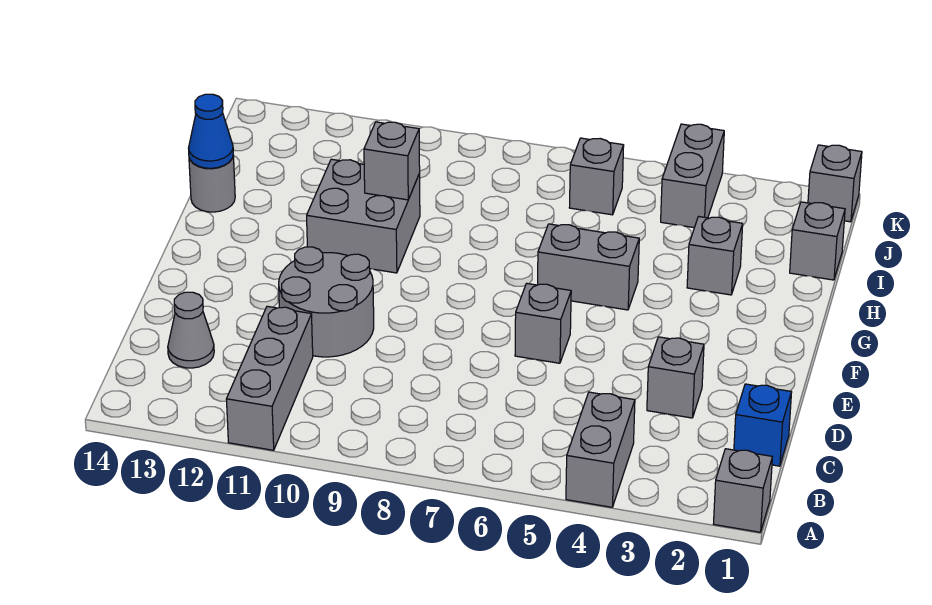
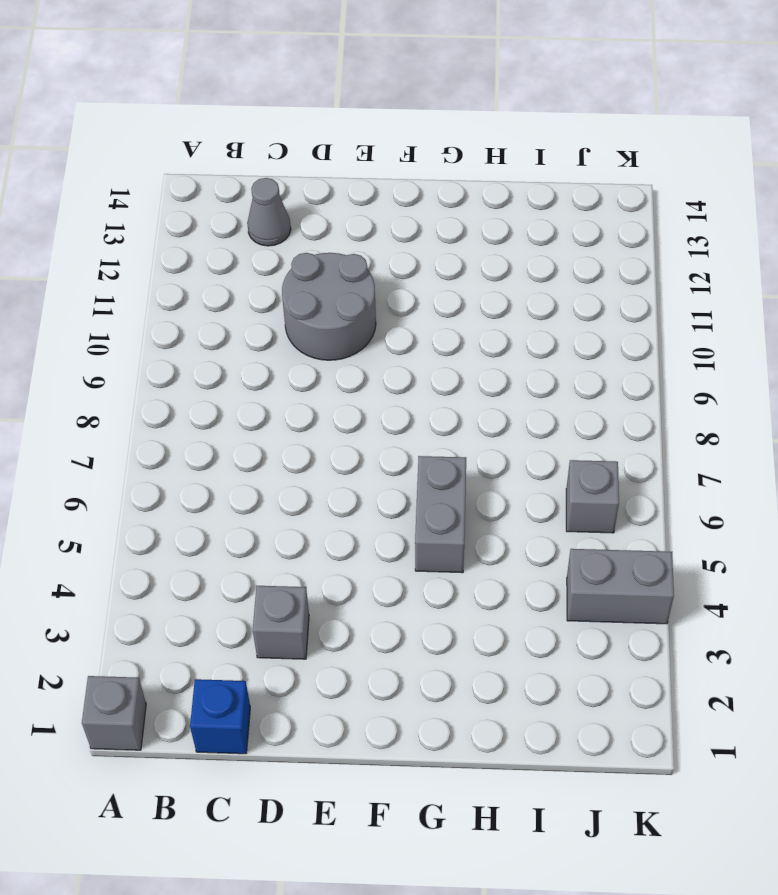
none -> grey brick A4:B4 level 1
none -> grey brick A11:C11 level 1
none -> grey brick E6 level 1

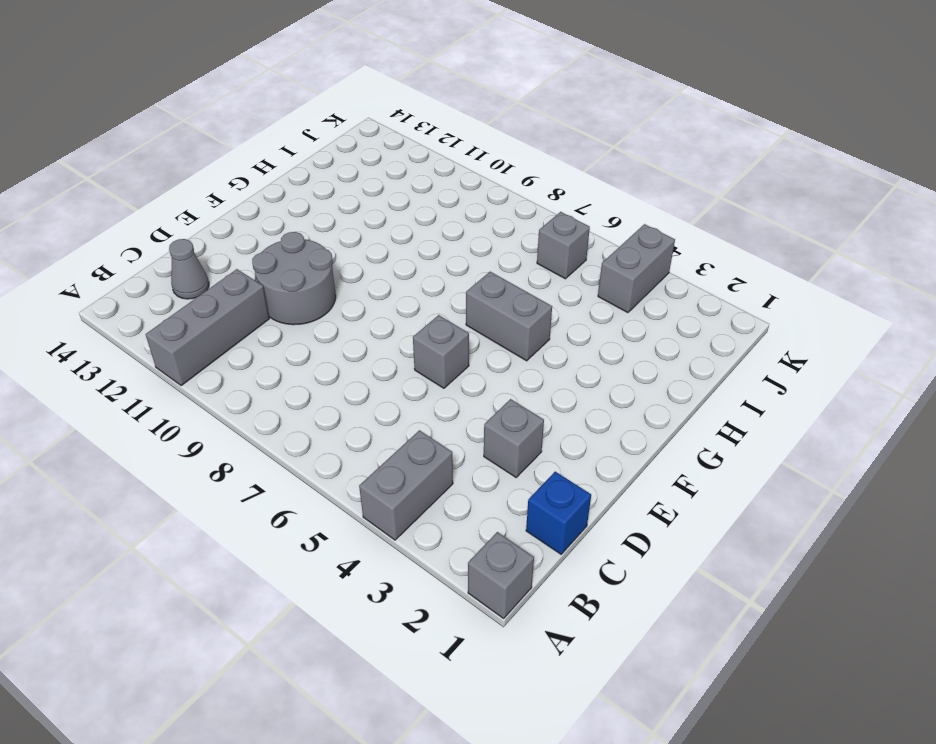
none -> grey brick G10:H11 level 1
none -> grey brick H3 level 1
none -> grey round brick H14 level 1

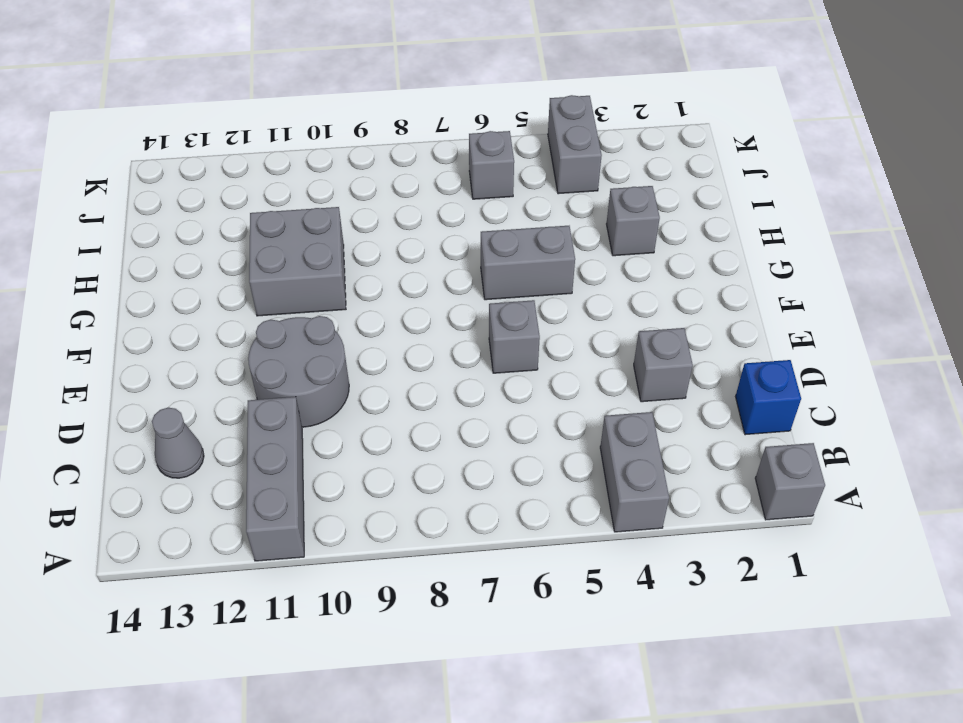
none -> grey round brick H14 level 1
none -> grey brick I1 level 1
none -> grey brick K1 level 1

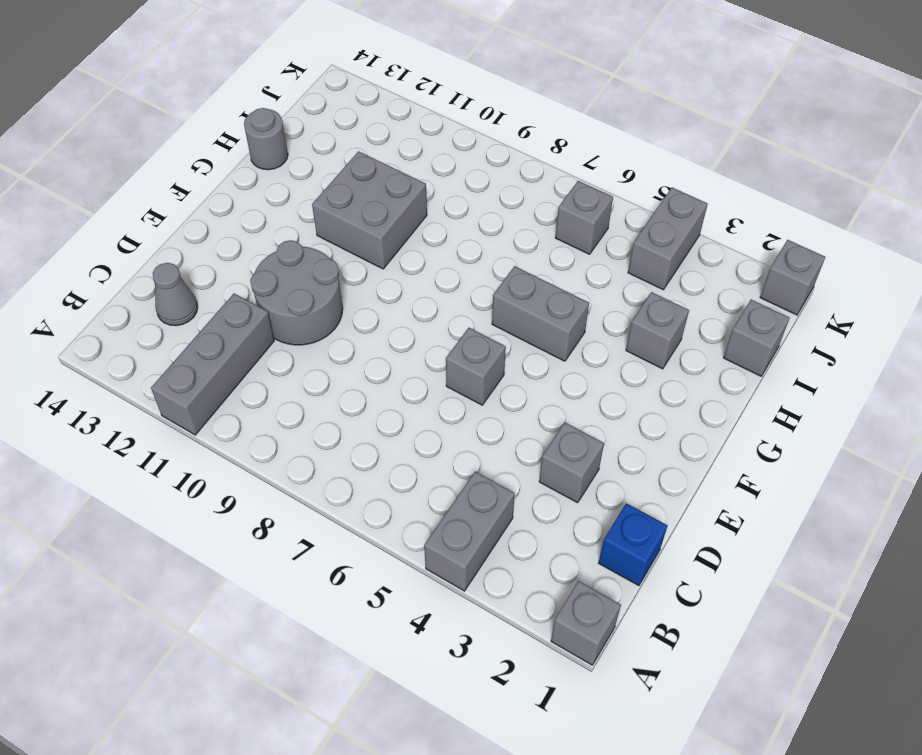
none -> grey brick H10 level 2
none -> blue cone H14 level 2

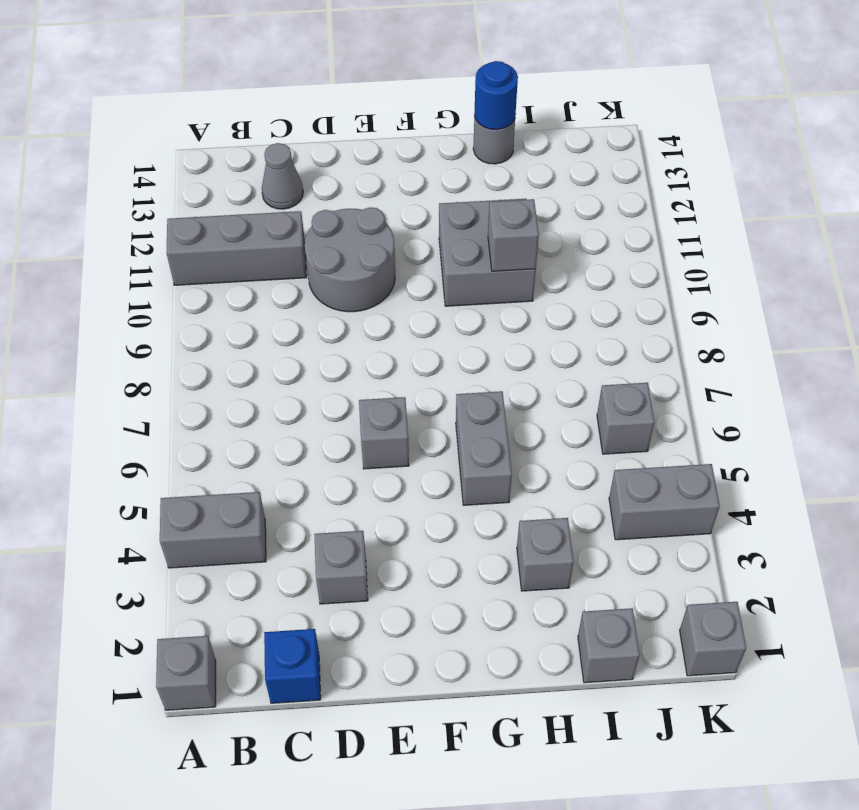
blue round brick H14 level 2 -> blue cone H14 level 2

